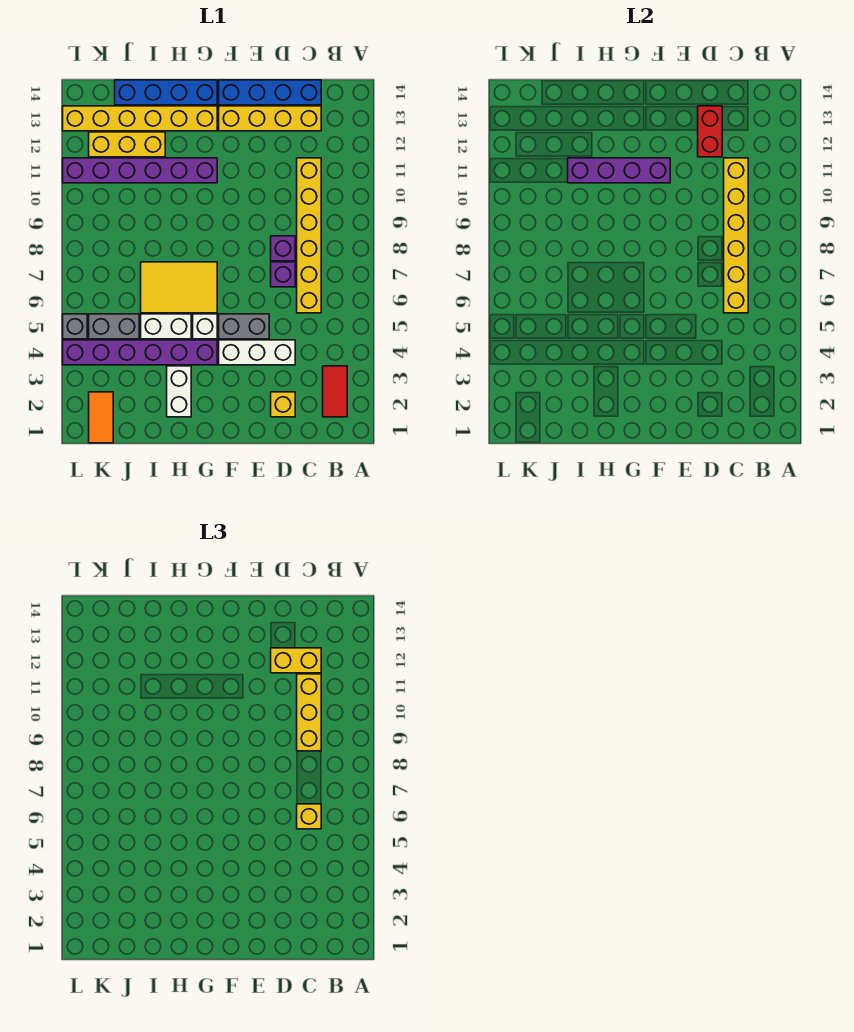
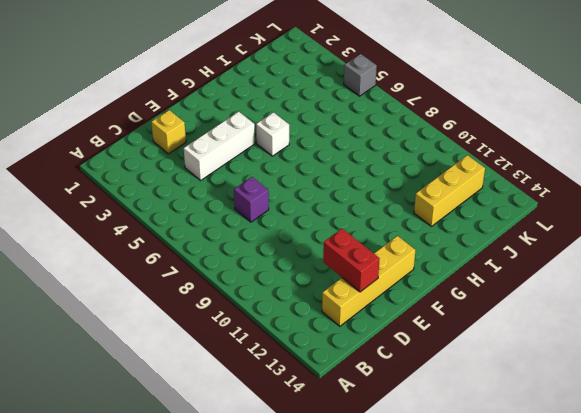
none -> red tile B2:B3 level 1
none -> yellow brick C6:C11 level 1
none -> blue brick C14:F14 level 1

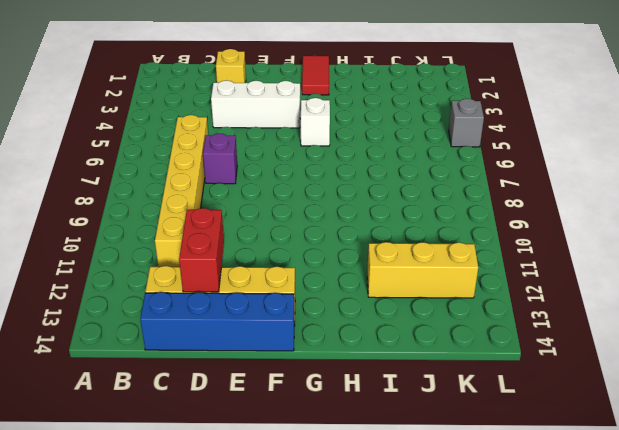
red tile G1:G2 level 1 -> red tile B2:B3 level 1
none -> purple brick D8 level 1
none -> grey brick E5:F5 level 1
none -> purple brick G4:L4 level 1

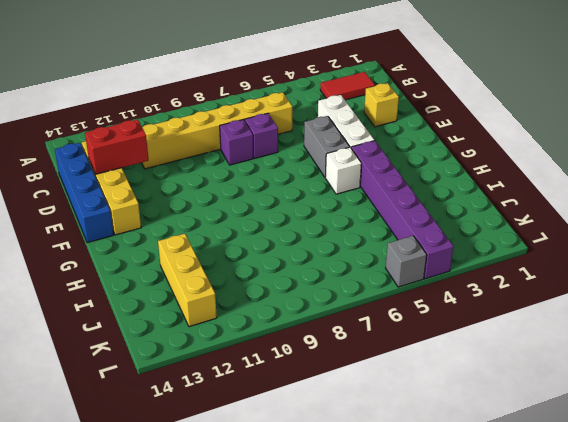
none -> yellow tile G6:I7 level 1
none -> purple brick G11:L11 level 1
none -> yellow brick G13:L13 level 1

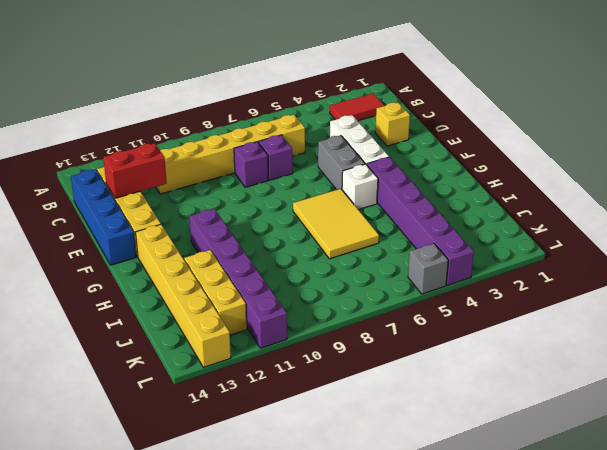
none -> blue brick G14:J14 level 1
none -> white brick H2:H3 level 1
none -> white brick H5:I5 level 1

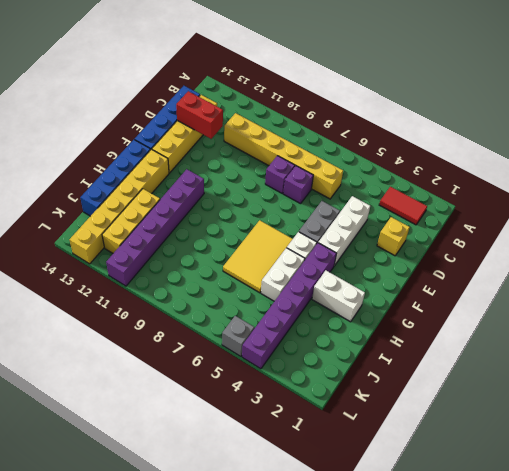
none -> grey brick J5:K5 level 1
none -> orange tile K1:K2 level 1
none -> yellow brick C6:C11 level 2

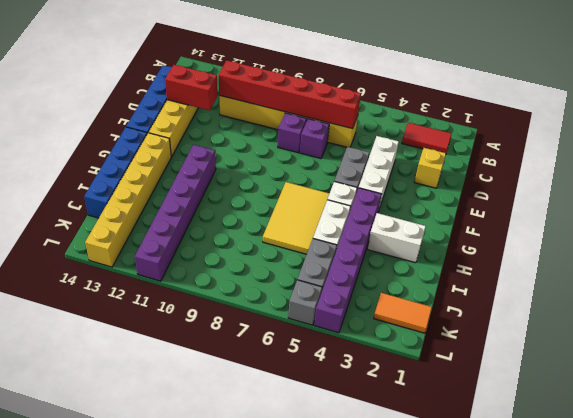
red brick C6:C11 level 2 -> yellow brick C6:C11 level 2
none -> yellow brick I12:K12 level 1
none -> purple brick F11:I11 level 2
none -> yellow brick C6 level 3

